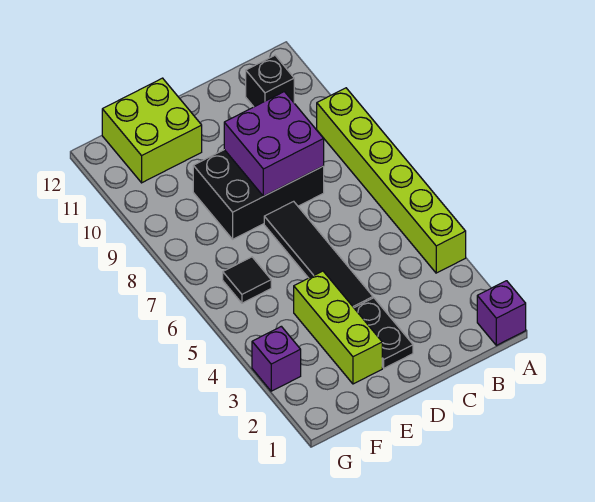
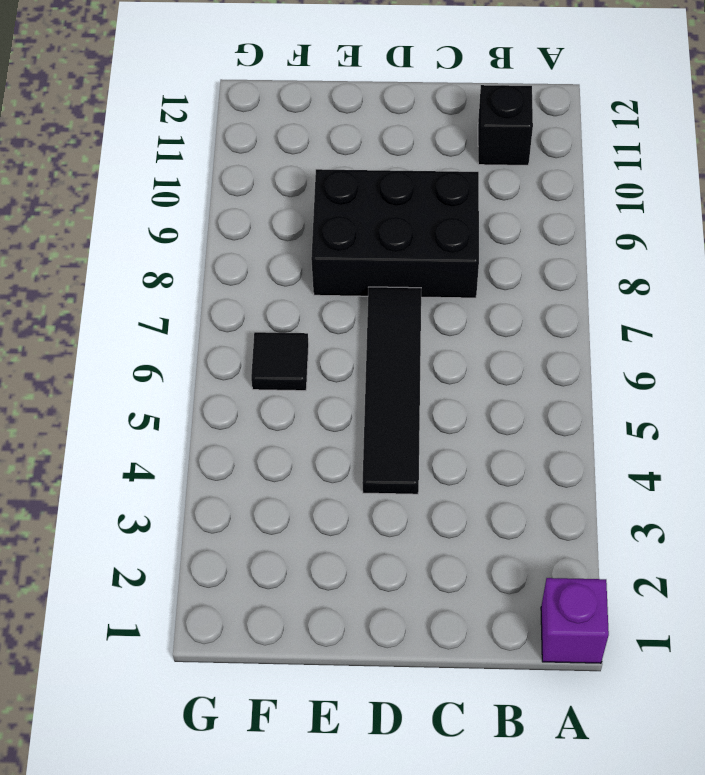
none -> lime brick A4:A9 level 1
none -> black plate D2:D3 level 1

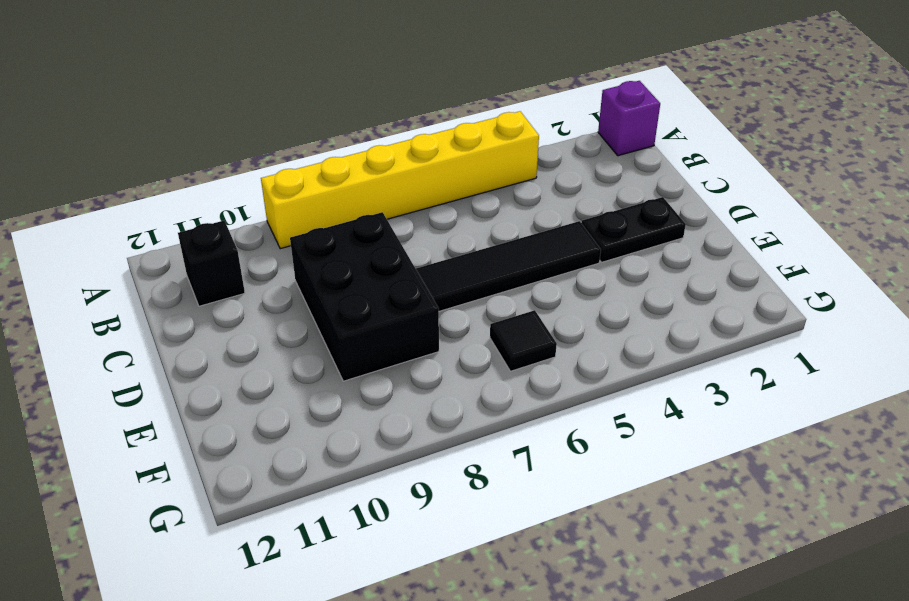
yellow brick A4:A9 level 1 -> lime brick A4:A9 level 1
none -> lime brick E2:E4 level 1
none -> lime brick E11:F12 level 1

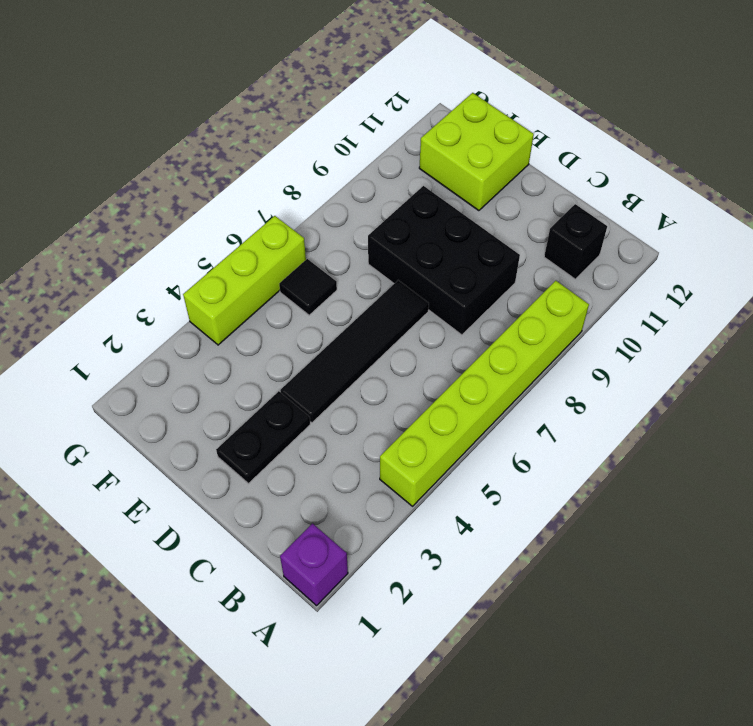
lime brick G4:G6 level 1 -> lime brick E2:E4 level 1
none -> purple brick G3 level 1
none -> purple brick C8:D9 level 2

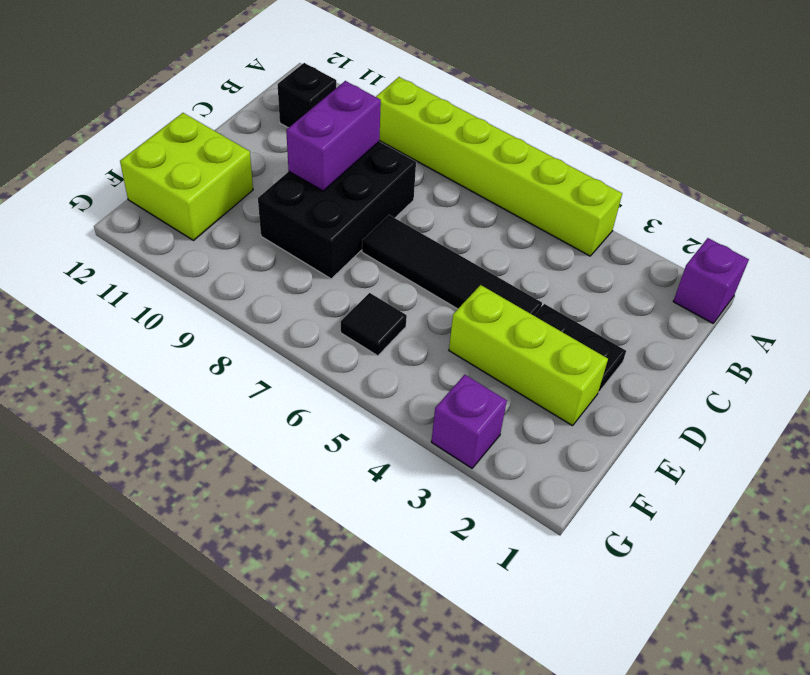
purple brick C9:D9 level 2 -> purple brick C8:D9 level 2

